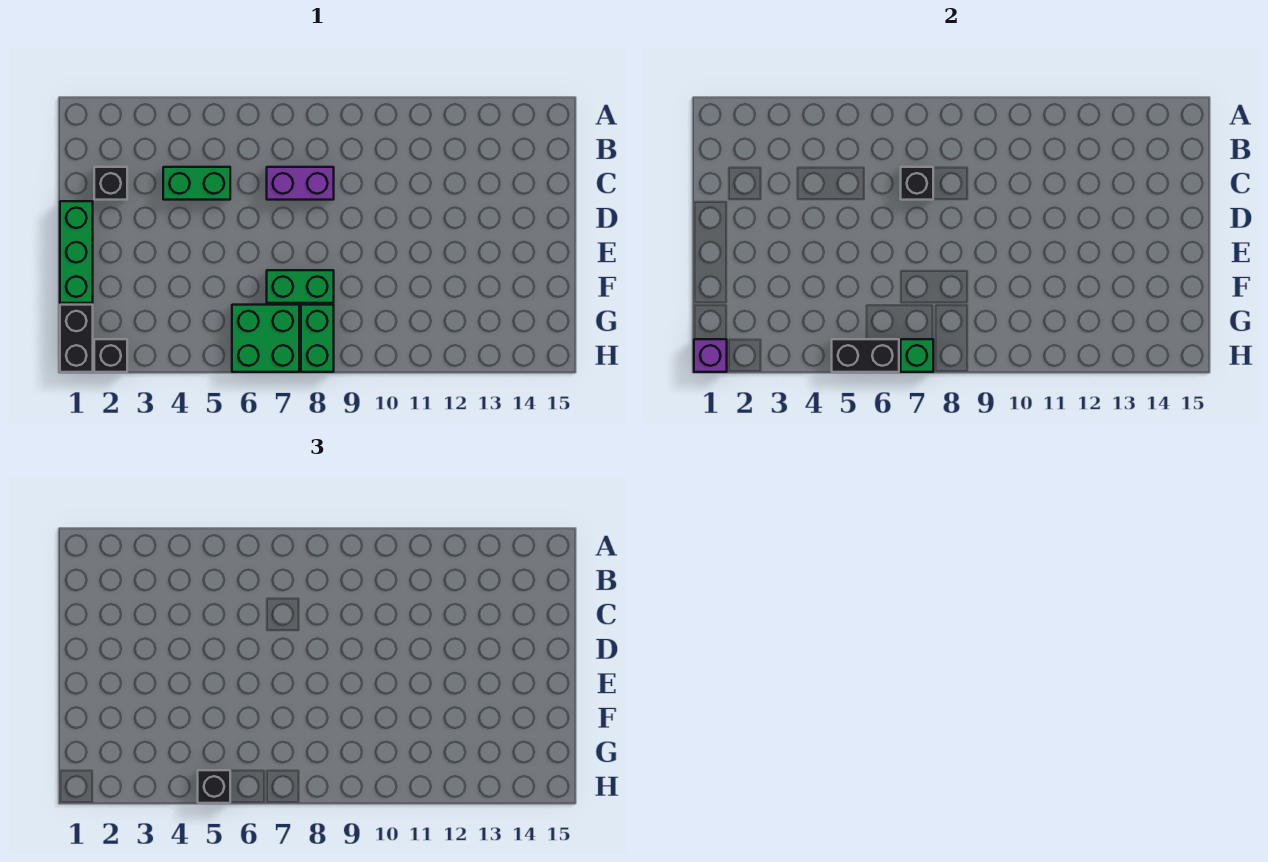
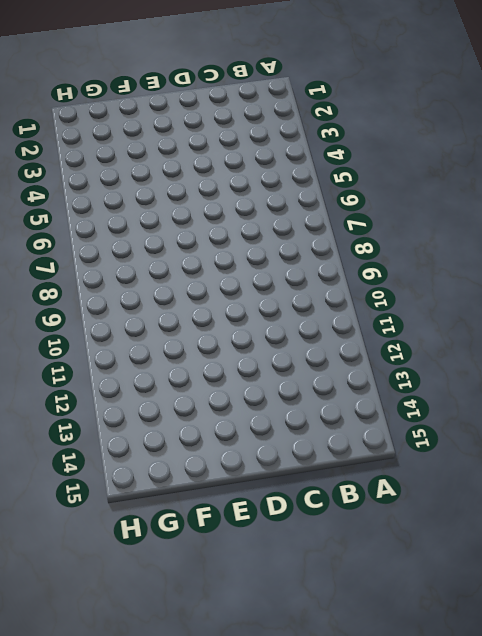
none -> black brick C2 level 1
none -> green brick C4:C5 level 1
none -> purple brick C7:C8 level 1

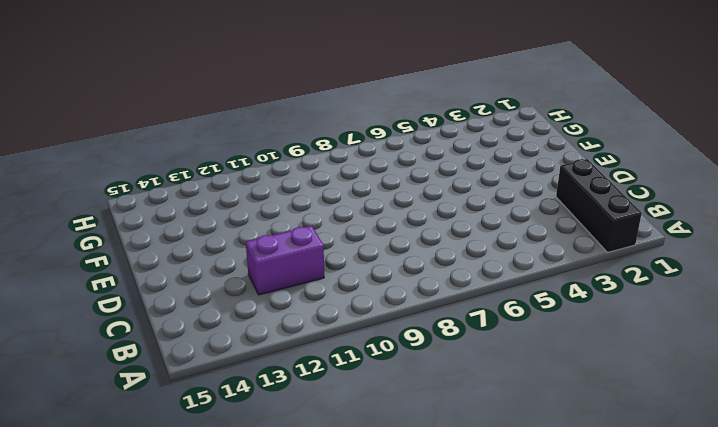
black brick A2:C2 level 1 -> black brick C2 level 1
purple brick C11:C12 level 1 -> purple brick C7:C8 level 1
none -> green brick C4:C5 level 1
none -> green brick D1:F1 level 1
none -> green brick F7:F8 level 1

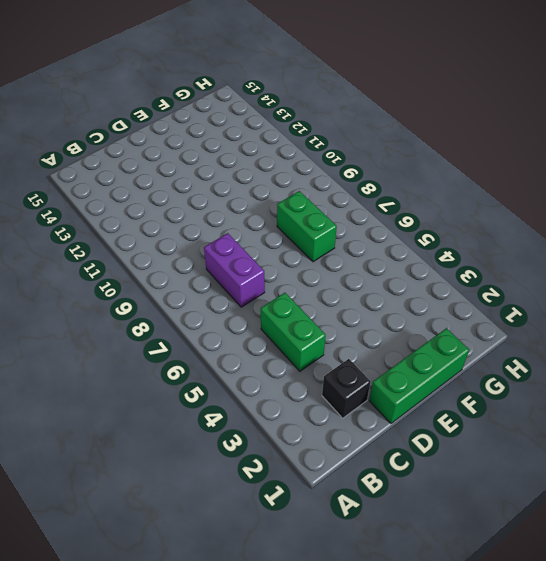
none -> black brick G1:H1 level 1
none -> green brick G6:H7 level 1
none -> green brick G8:H8 level 1

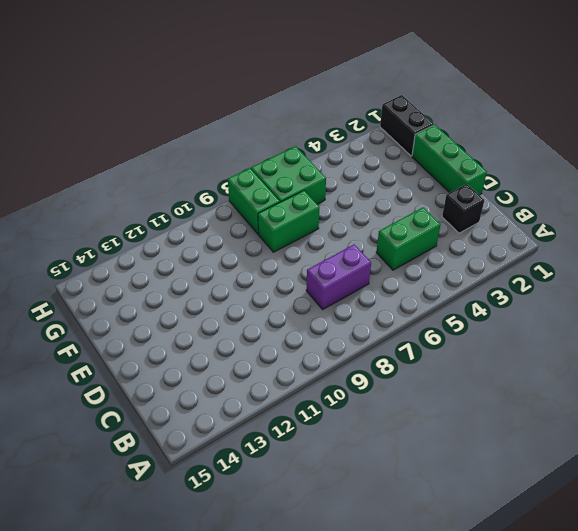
none -> black brick H2 level 1
none -> black brick C7 level 2
none -> purple brick H1 level 2

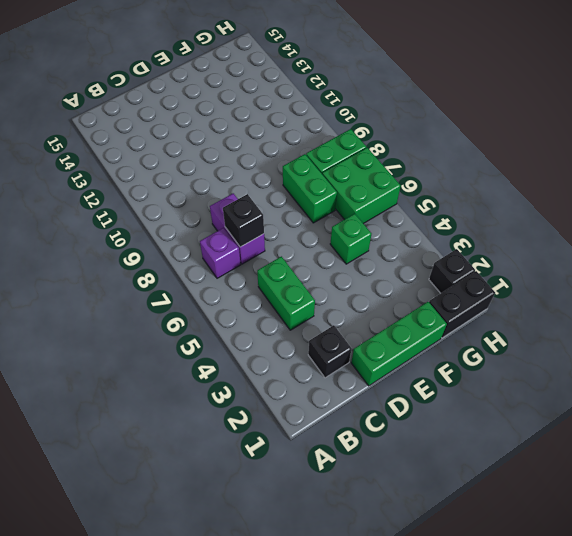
purple brick B7 level 1 -> purple brick H1 level 2
green brick F5 level 1 -> green brick H7 level 2
none -> black brick H5:H6 level 2
none -> black brick H5 level 3

